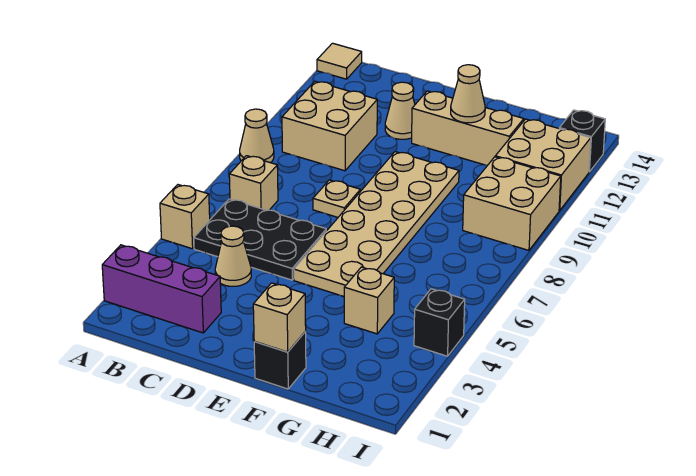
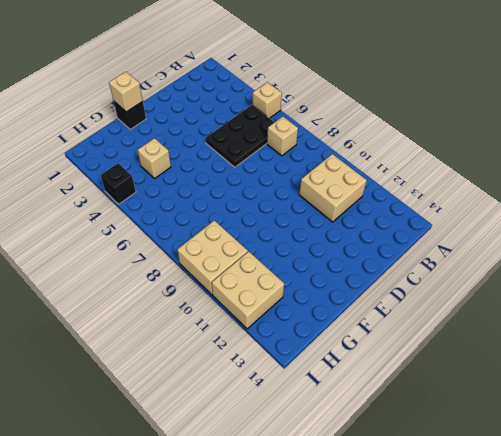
none -> purple brick A2:C2 level 1
none -> tan cone A9 level 1
none -> tan tile A14 level 1

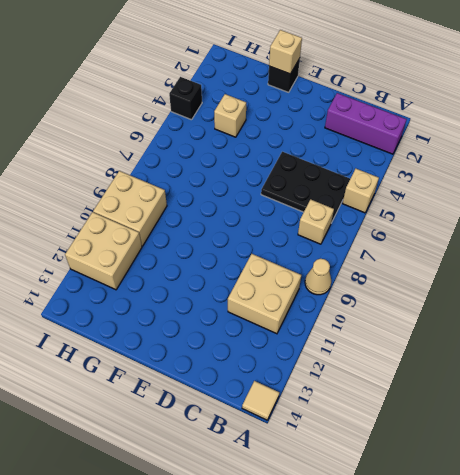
none -> tan cone C4 level 1
none -> tan plate D8 level 1
none -> tan cone D12 level 1

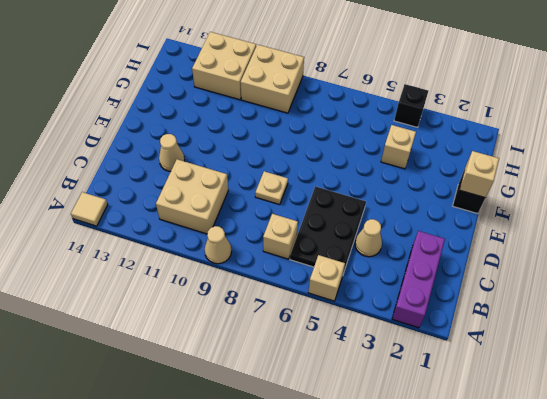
none -> tan plate E5:F10 level 1
none -> tan brick E12:G12 level 1
none -> black brick I13 level 1

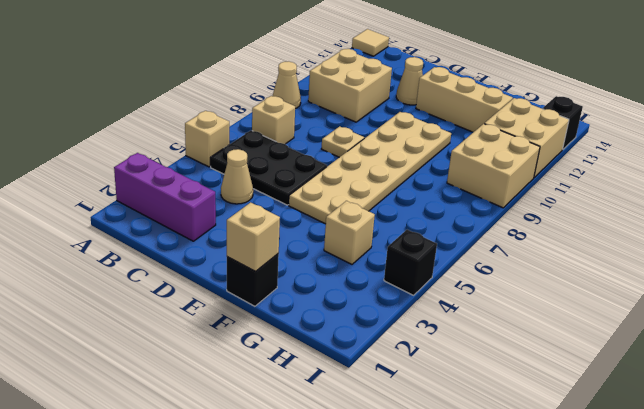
none -> tan cone F12 level 2

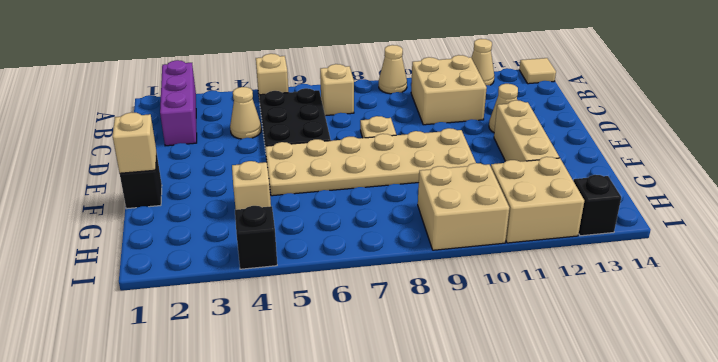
tan cone A12 level 1 -> tan cone F12 level 2

